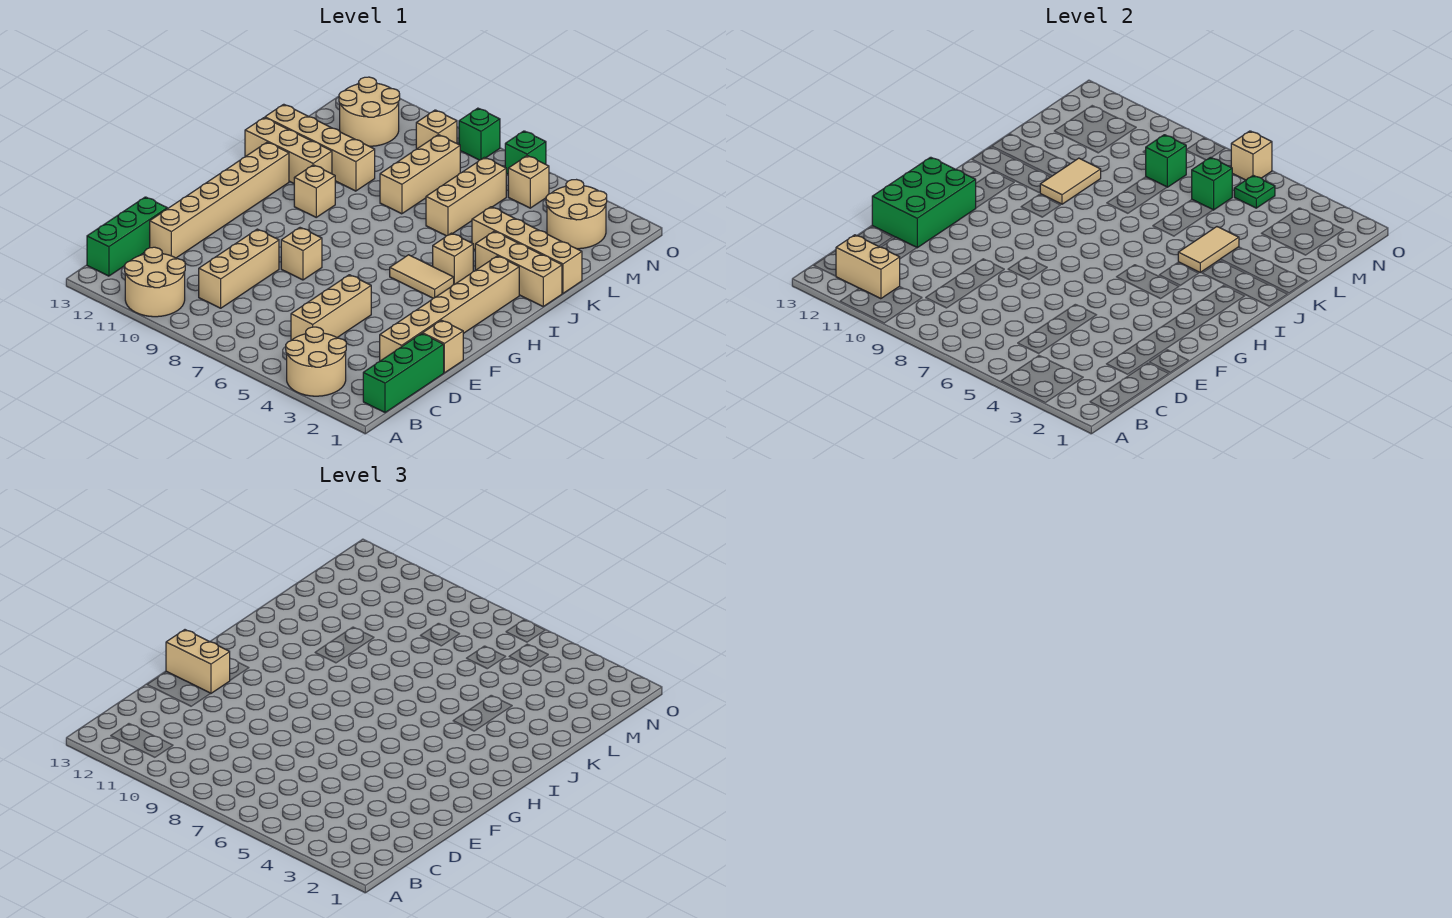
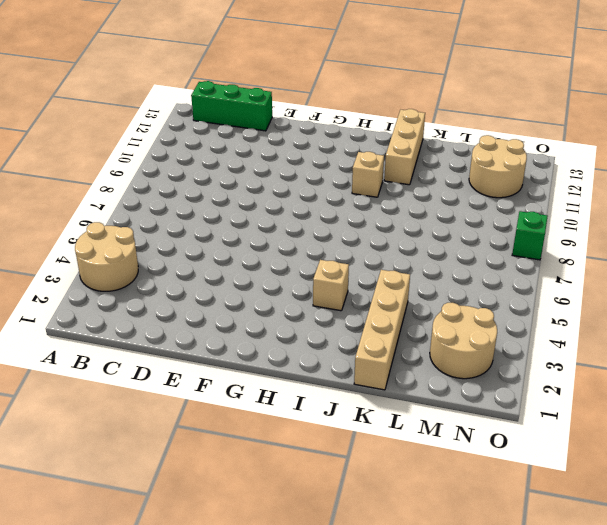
none -> tan round brick A10:B11 level 1
none -> green brick B1:D1 level 1
none -> tan brick C5:E5 level 1
none -> tan brick C9:E9 level 1

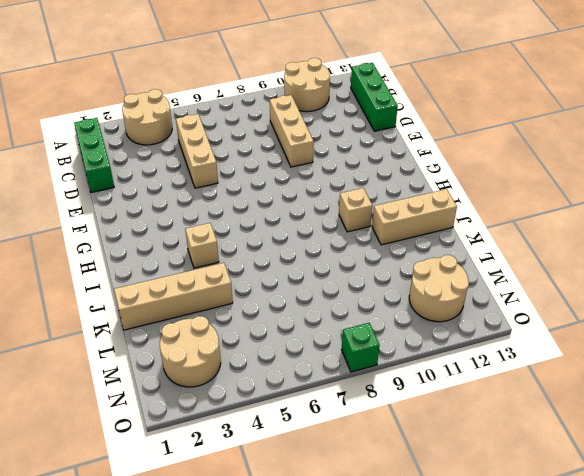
none -> tan brick D2:I2 level 1
none -> tan brick D12:I12 level 1
none -> tan brick E1 level 1
none -> tan brick F8 level 1

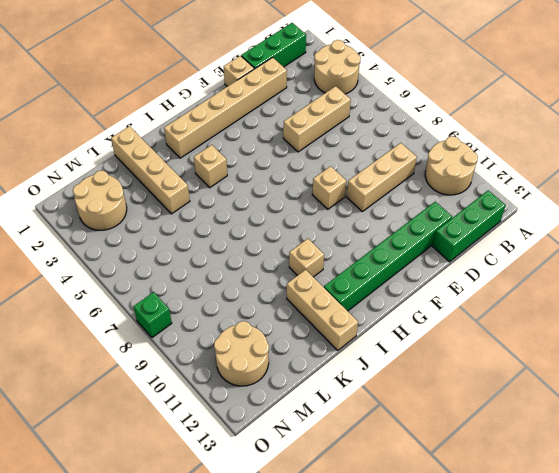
green brick D12:I12 level 1 -> tan brick D12:I12 level 1
none -> tan tile H4:H5 level 1
none -> tan brick J1:J3 level 1
none -> tan brick K6:M6 level 1
none -> tan brick K8:M8 level 1

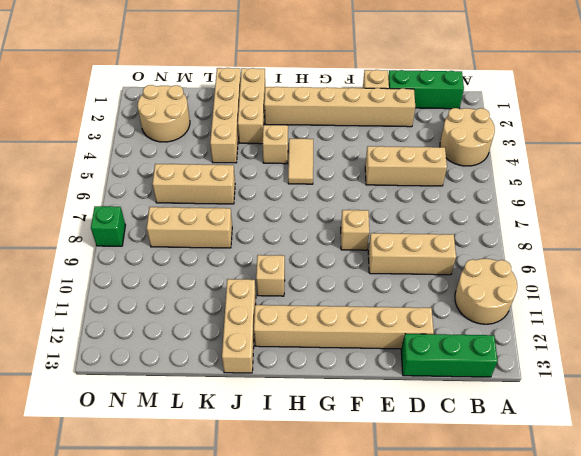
none -> tan brick K10:K13 level 1
none -> tan round brick M11:N12 level 1
none -> tan brick N5 level 1
none -> tan brick N9 level 1

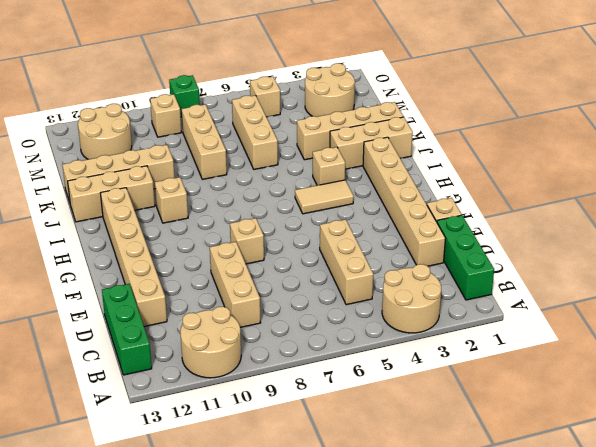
none -> green brick O6 level 1
none -> tan brick B11:B12 level 2
none -> green brick E12:G13 level 2
none -> tan tile J4:K4 level 2

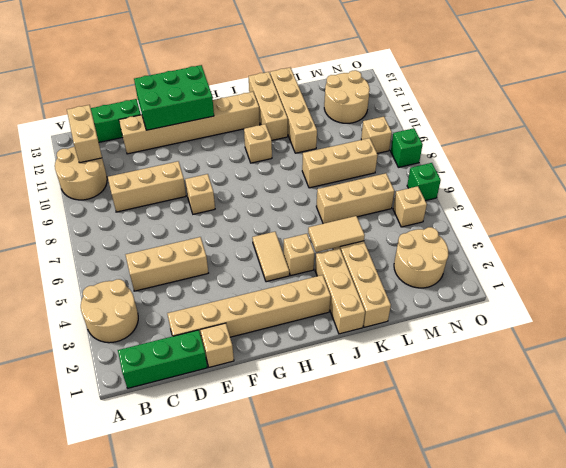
none -> tan tile J10:K10 level 2
none -> green brick M6 level 2
none -> green brick M8 level 2
none -> green plate N5 level 2

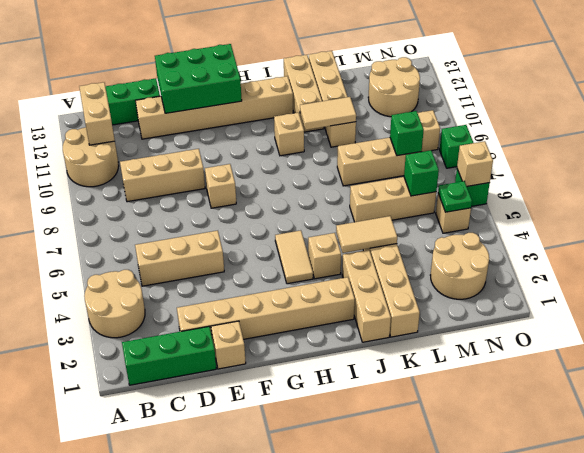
none -> tan brick F12:F13 level 3

